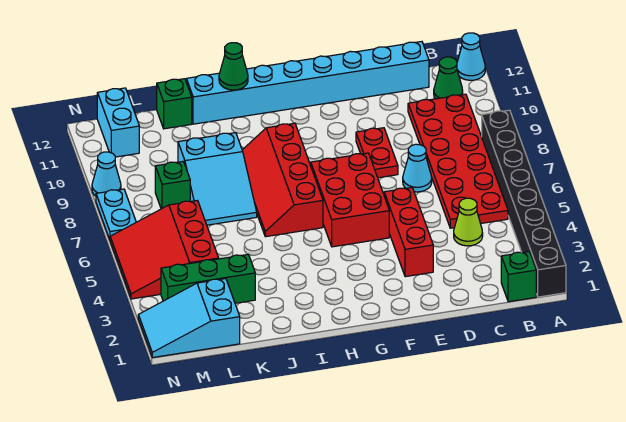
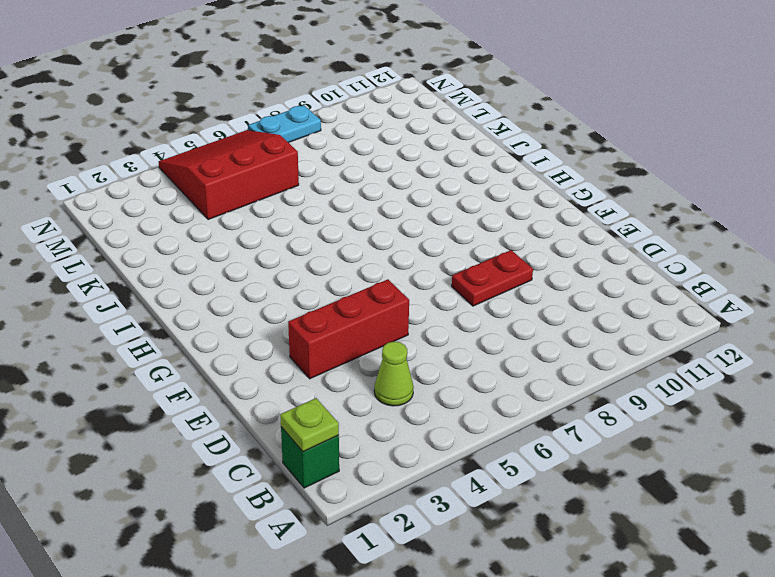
lime plate B1 level 2 -> none
none -> black brick A1:A8 level 1
none -> cyan cone A12 level 1
none -> red plate B5:C10 level 1

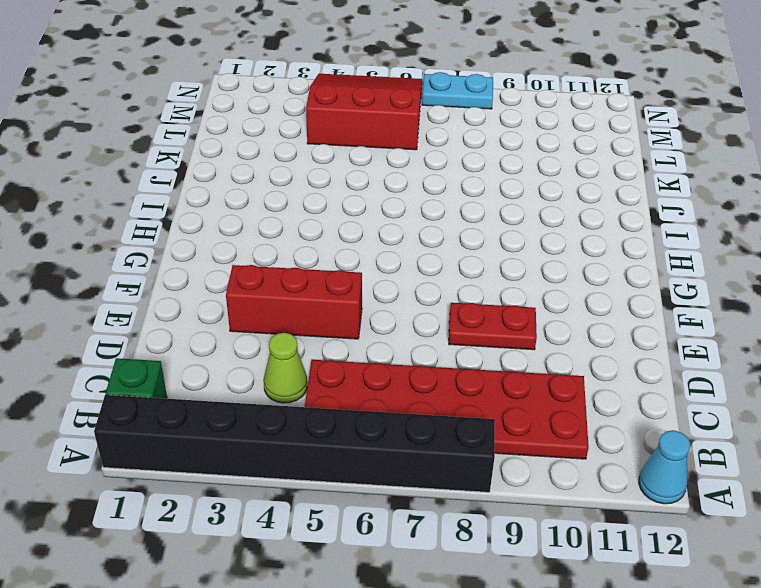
none -> green cone B11 level 1
none -> cyan brick C12:J12 level 1
none -> cyan cone D7 level 1

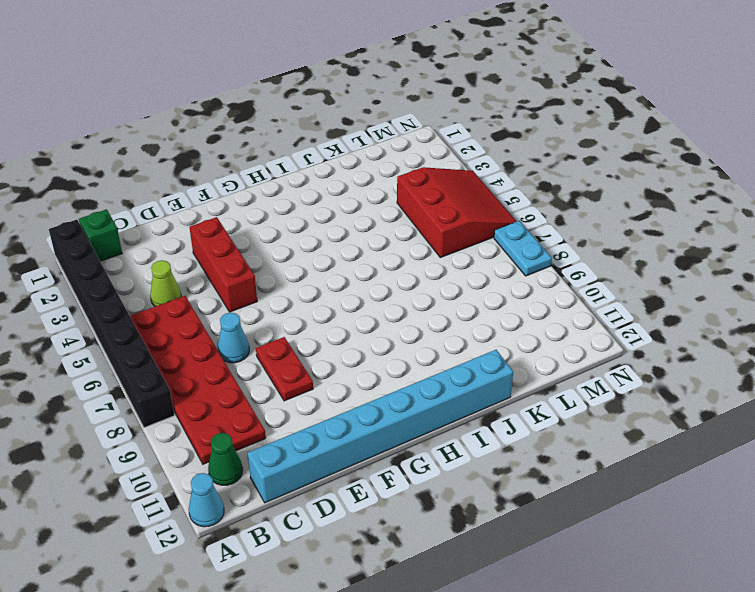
none -> red brick F5:G7 level 1
none -> red slope H6:I9 level 1 top H
none -> cyan slope J7:K9 level 1 top 9

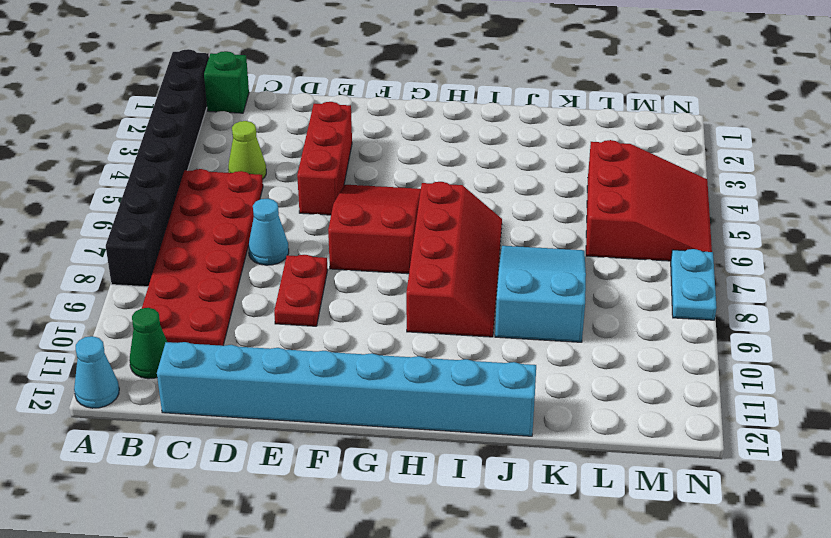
red slope F5:G7 level 1 top 7 -> red brick F5:G7 level 1
none -> green brick K3:M3 level 1
none -> green brick K12 level 1
none -> cyan slope L1:N2 level 1 top L

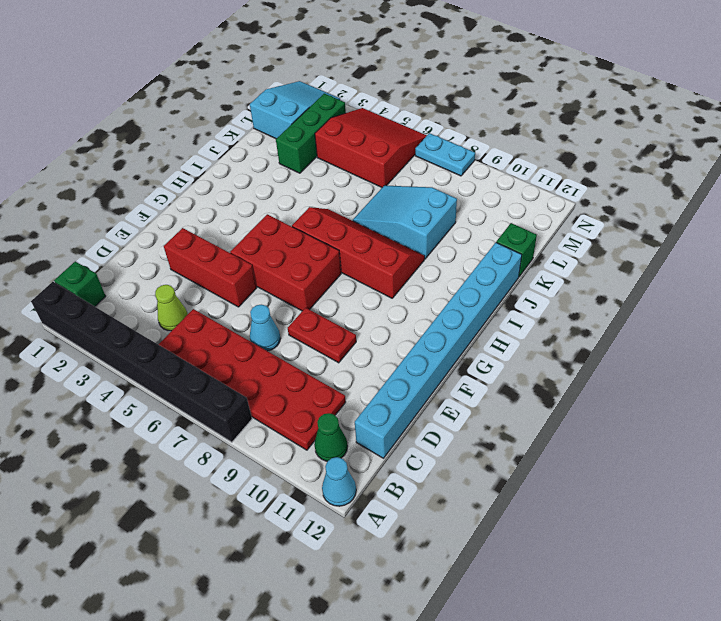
none -> green brick L8 level 1
none -> cyan brick M11:M12 level 1
none -> cyan cone N9 level 1

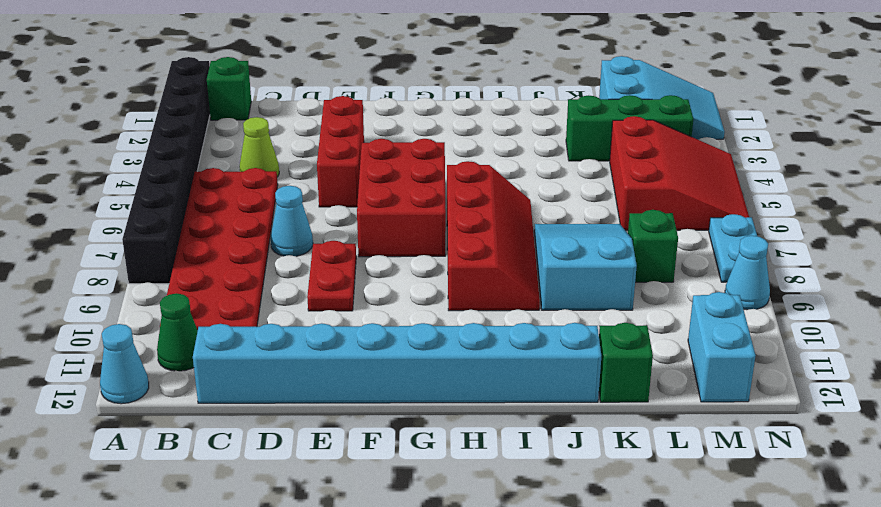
none -> green cone I12 level 2

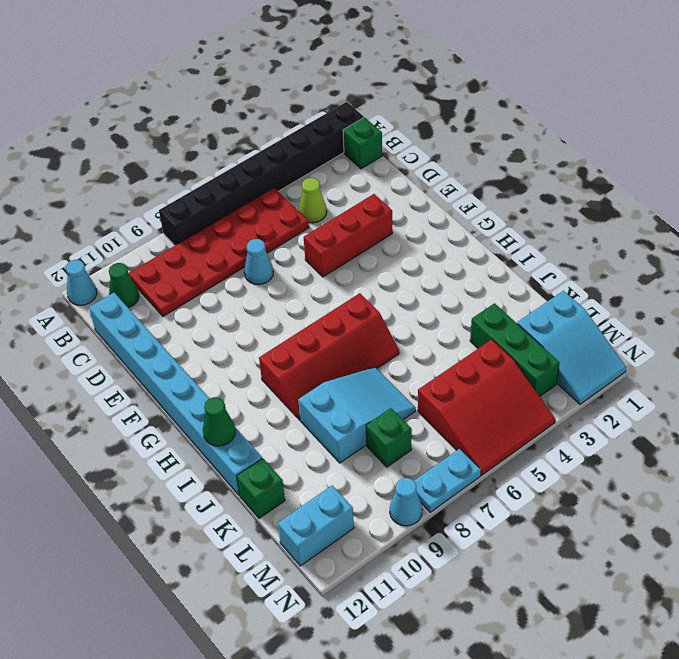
none -> red plate E8:E9 level 1
none -> red brick F5:G7 level 1

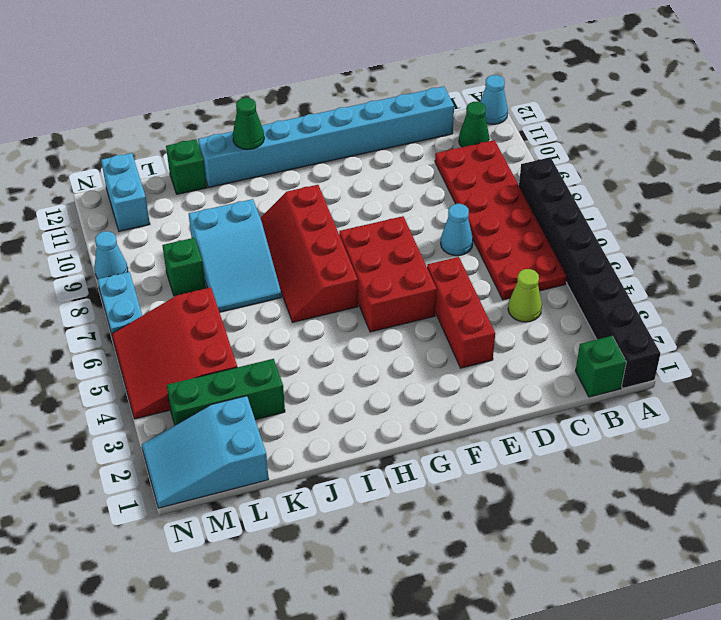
none -> red plate E8:E9 level 1

